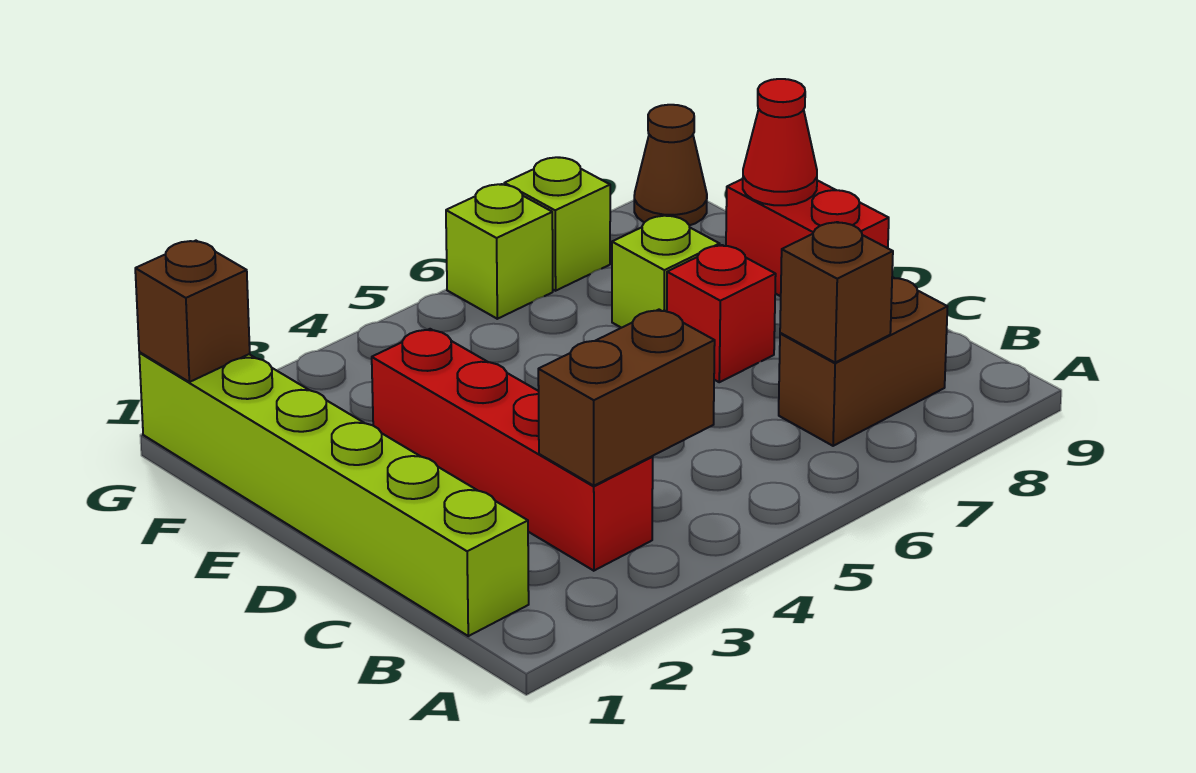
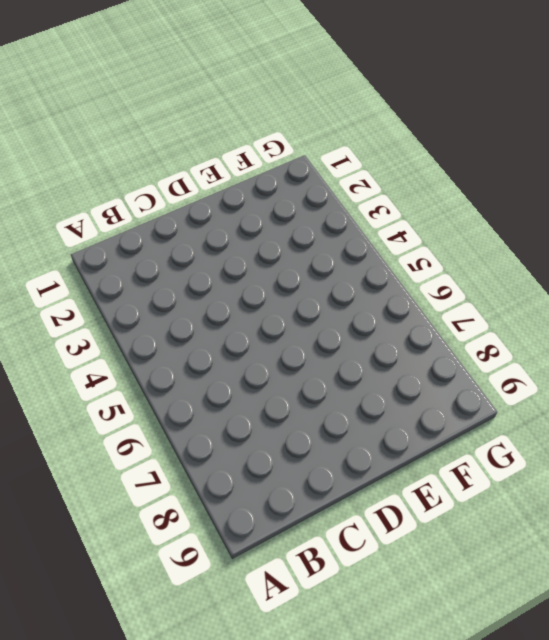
none -> lime brick B1:G1 level 1
none -> red brick B3:E3 level 1
none -> brown brick B7:B8 level 1

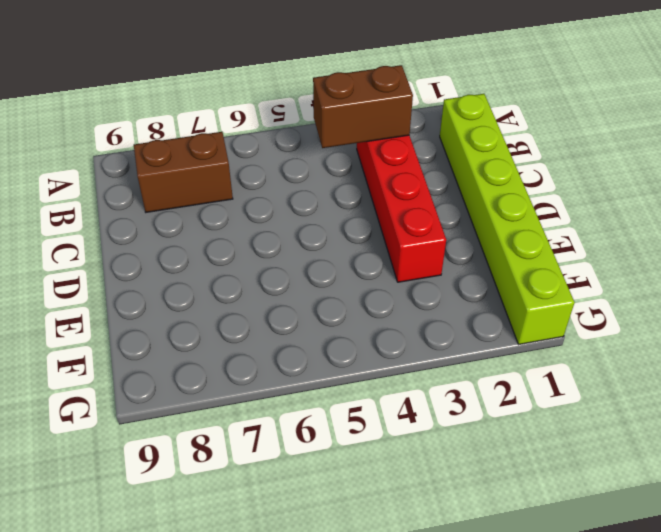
none -> red brick D7 level 1
none -> red brick D9:E9 level 1
none -> lime brick E7 level 1

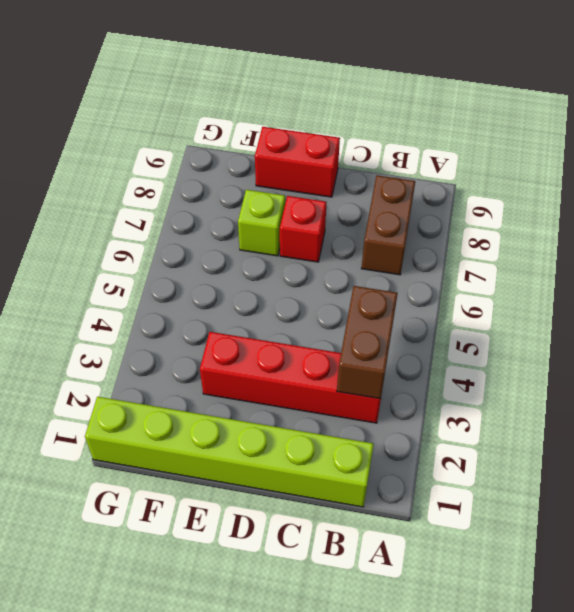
none -> lime brick G6 level 1
none -> lime brick G7 level 1
none -> brown cone G9 level 1

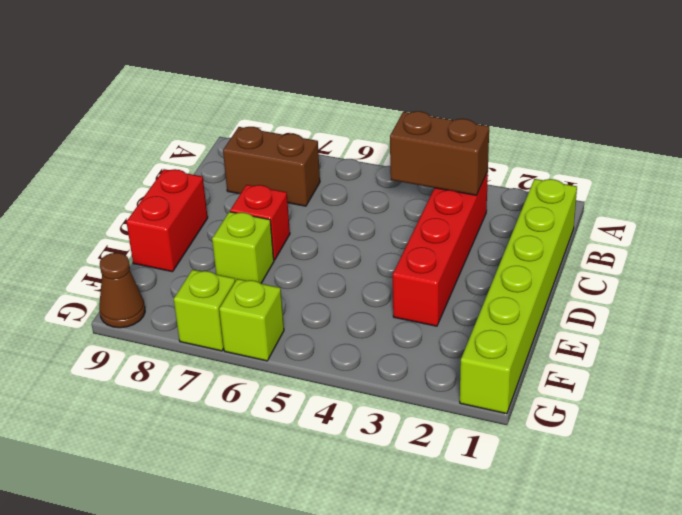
none -> brown brick B7 level 2
none -> red cone E9 level 2
none -> brown brick G1 level 2

